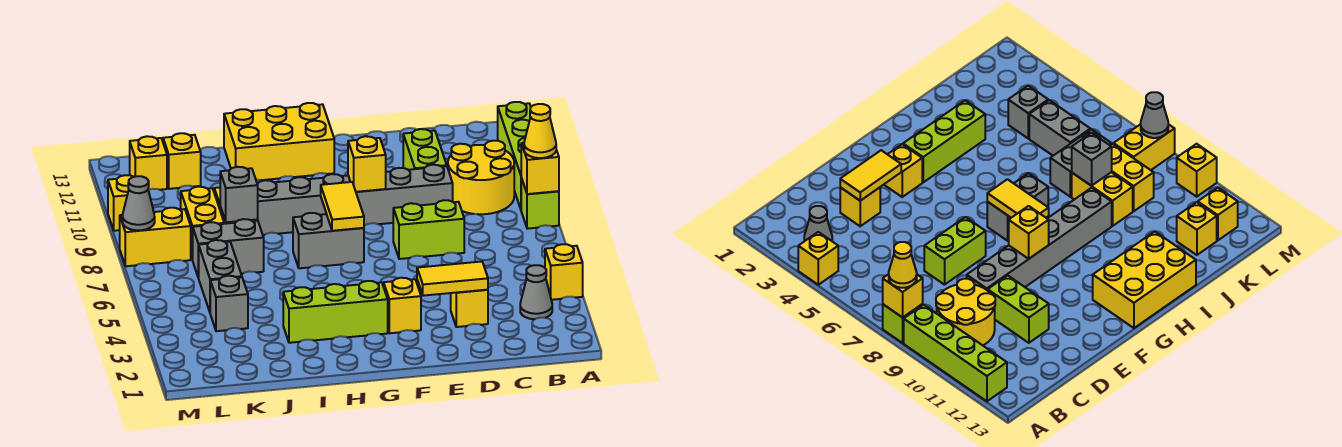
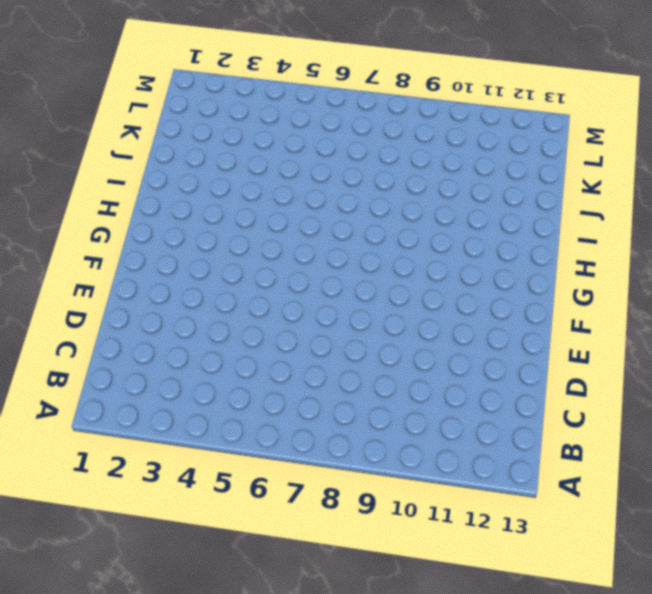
none -> yellow brick A4 level 1
none -> lime brick A8 level 1
none -> lime brick A9:A12 level 1

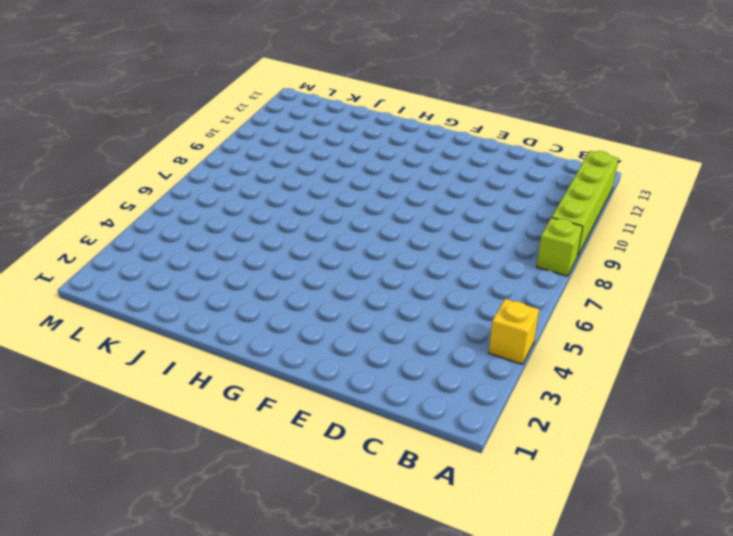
none -> grey cone B3 level 1
none -> yellow round brick B9:C10 level 1
none -> yellow brick D3 level 1

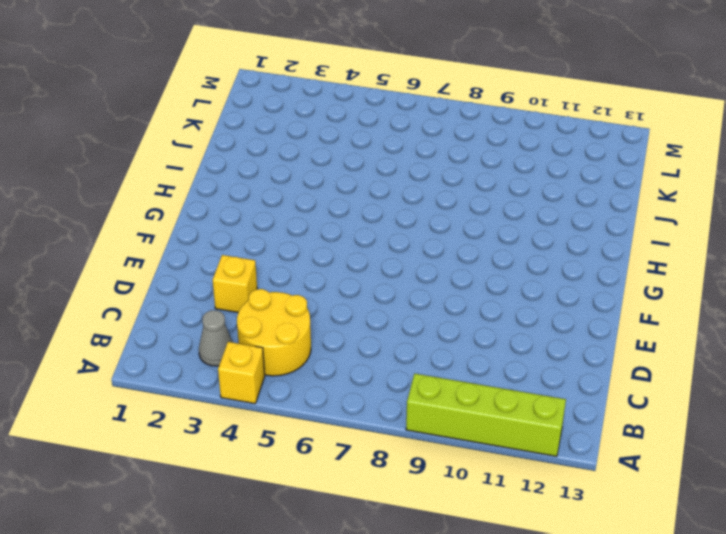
yellow round brick B4:C5 level 1 -> yellow round brick B9:C10 level 1
none -> lime brick A8 level 1
none -> lime brick D7:E7 level 1
none -> grey brick D9:I9 level 1

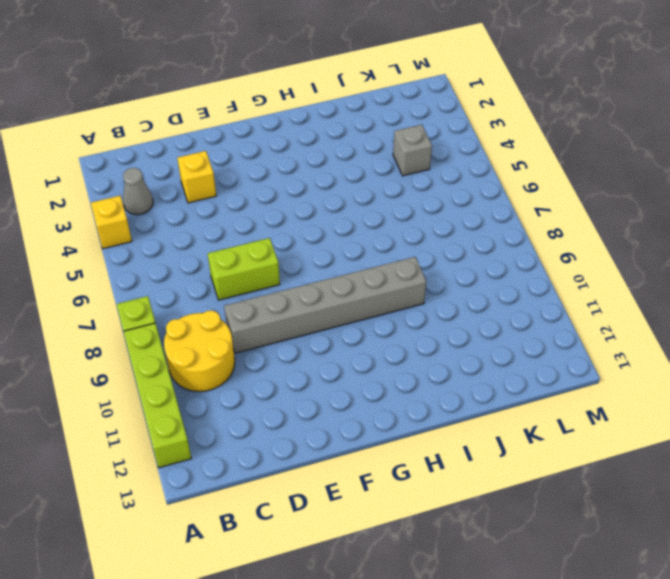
none -> lime brick D10:D11 level 1
none -> yellow brick F3 level 1
none -> lime brick G3:I3 level 1

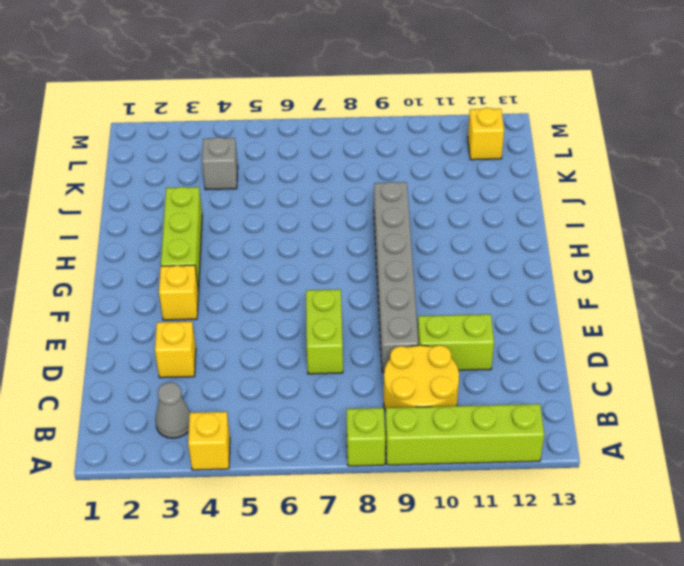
none -> grey brick G7:H7 level 1
none -> yellow brick G12:I13 level 1
none -> grey brick J7:K7 level 1

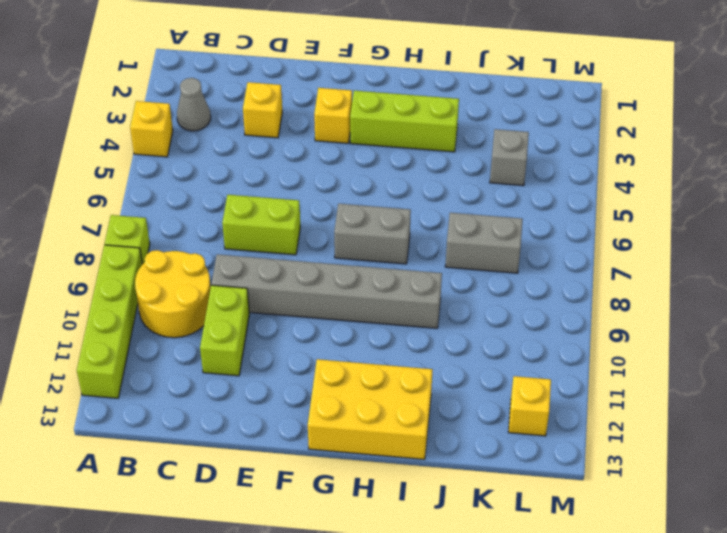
none -> yellow brick J8:J9 level 1
none -> grey brick K5:K6 level 1
none -> yellow brick K8:K9 level 1

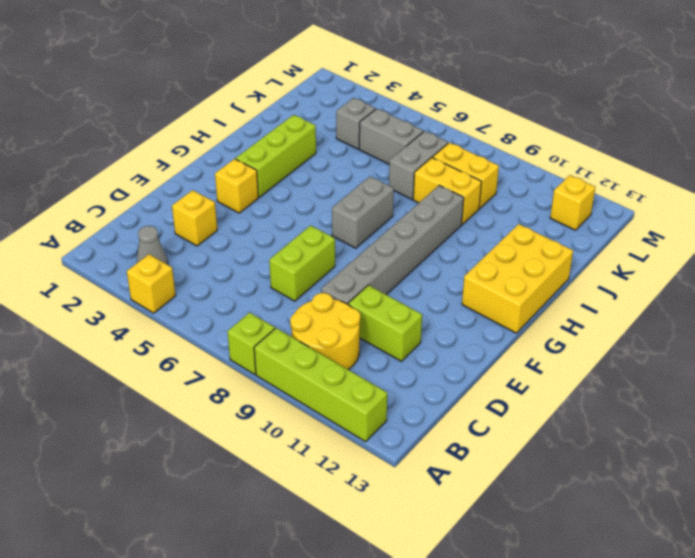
none -> yellow brick K12 level 1
none -> yellow brick L8:M8 level 1
none -> yellow brick M10 level 1

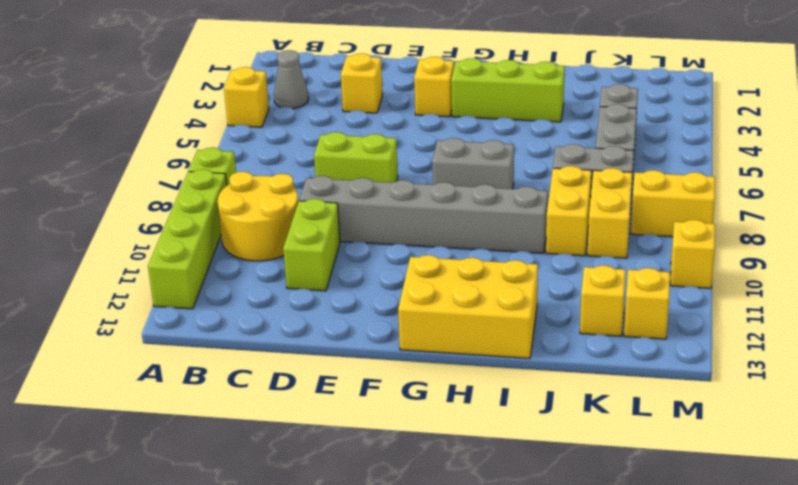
none -> yellow brick A8 level 2
none -> yellow tile D3:E3 level 2
none -> yellow brick F9 level 2

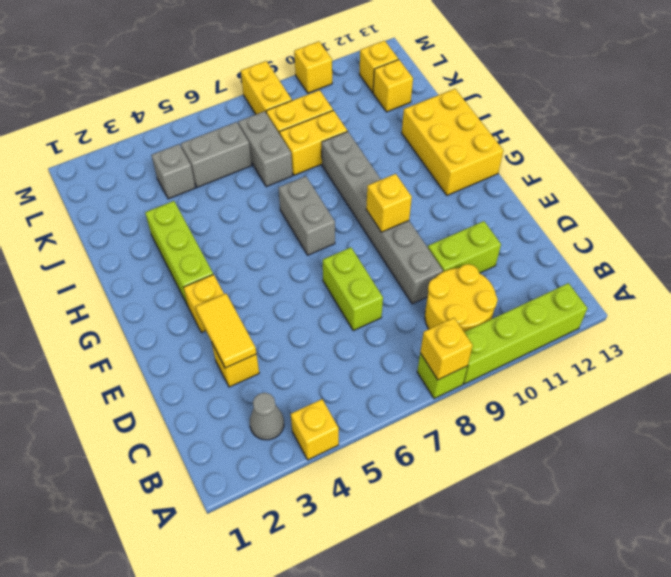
none -> yellow tile G7:G8 level 2
none -> grey brick J8 level 2
none -> grey cone M8 level 2

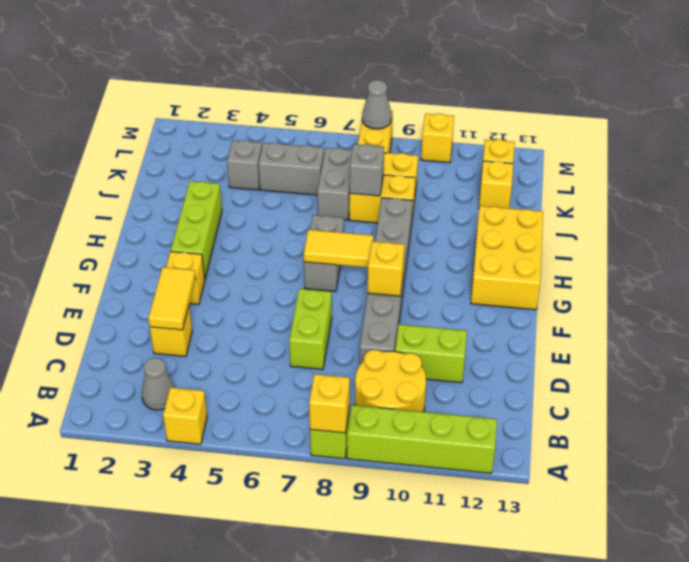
none -> yellow cone A8 level 3

